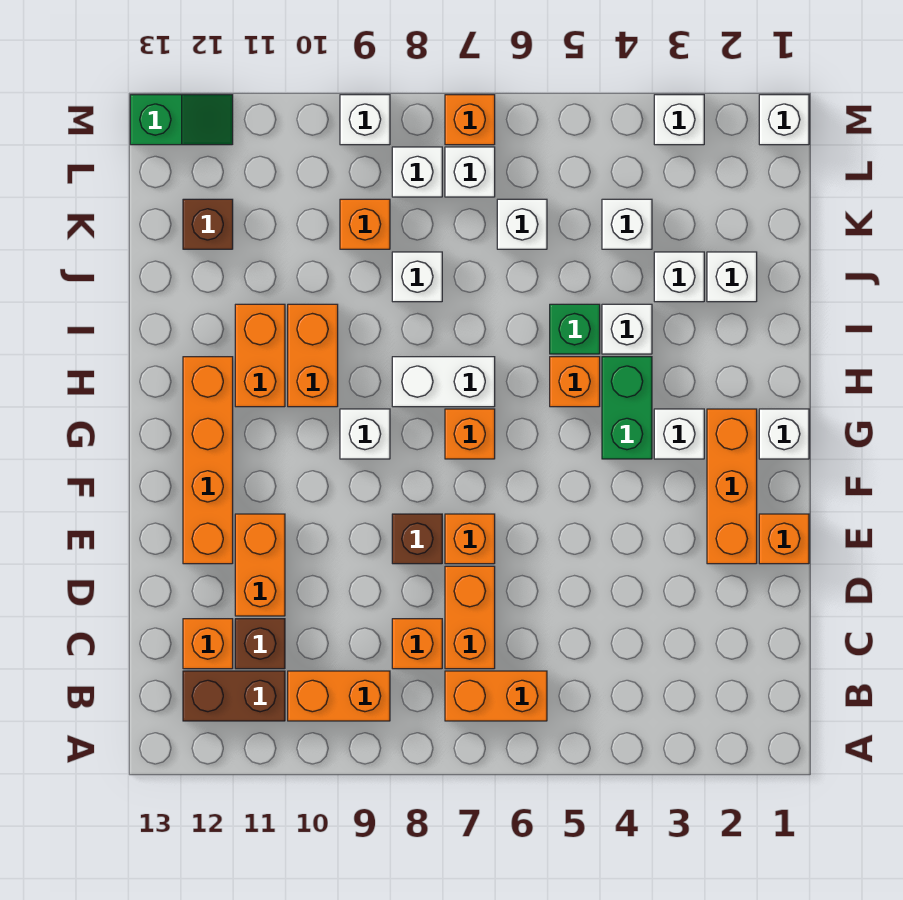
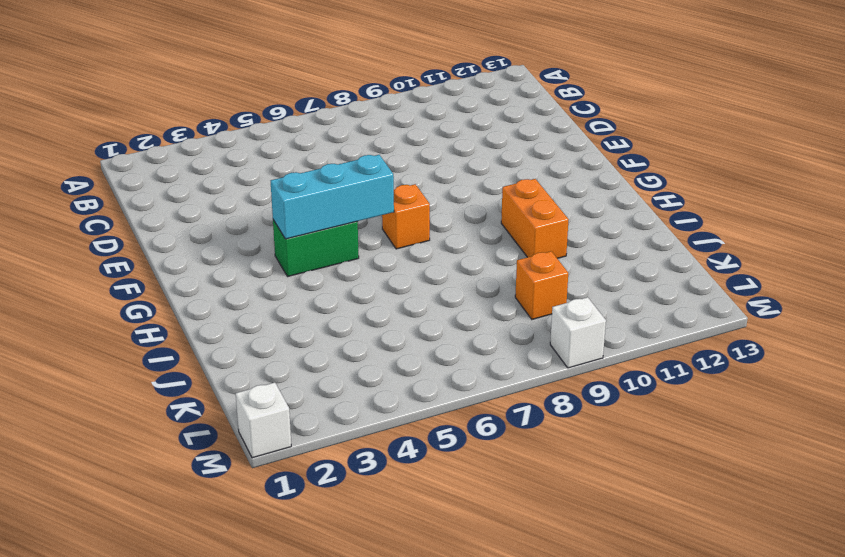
green brick G4:G5 level 1 -> green brick G4:H4 level 1
cyan brick G4:G6 level 2 -> none
none -> orange brick B6:B7 level 1
none -> orange brick B9:B10 level 1
none -> brown brick B11:B12 level 1
none -> orange brick C7:D7 level 1

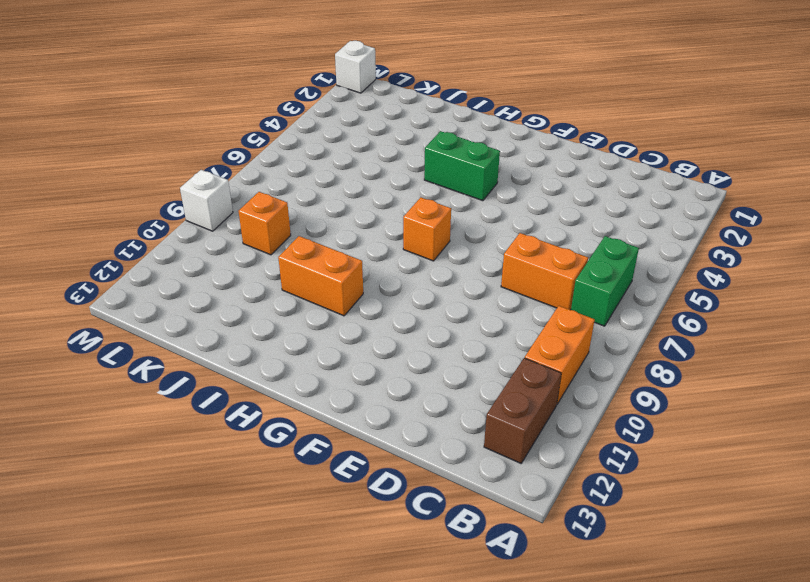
green brick B6:B7 level 1 -> orange brick B6:B7 level 1
none -> orange brick C8 level 1
none -> brown brick C11 level 1
none -> orange brick C12 level 1
none -> orange brick D11:E11 level 1

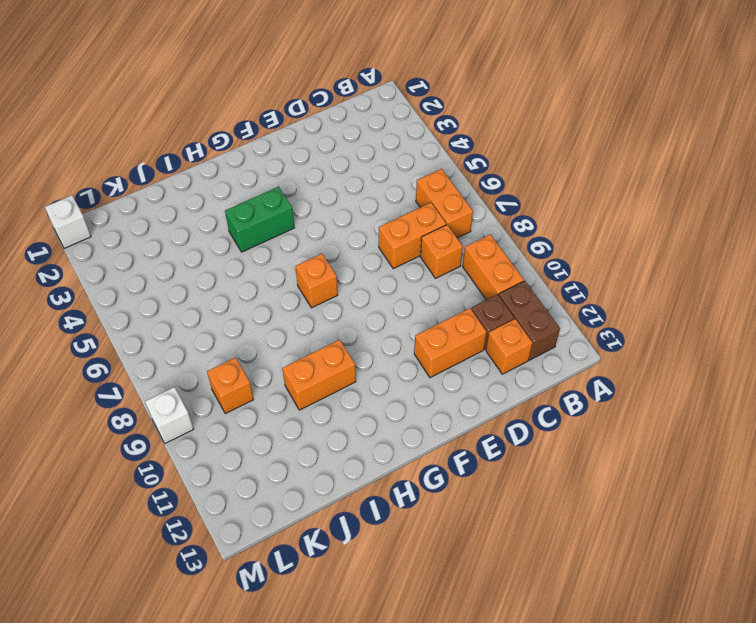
none -> orange brick E1 level 1
none -> orange brick E2:G2 level 1
none -> orange brick E7 level 1
none -> brown brick E8 level 1

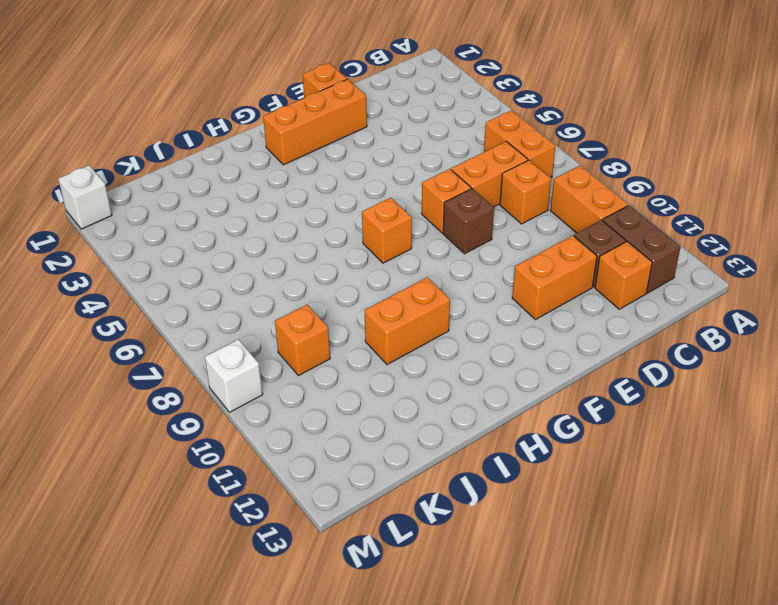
none -> orange brick E12:H12 level 1
none -> white brick G1 level 1
none -> white brick G3 level 1
none -> green brick G4:H4 level 1

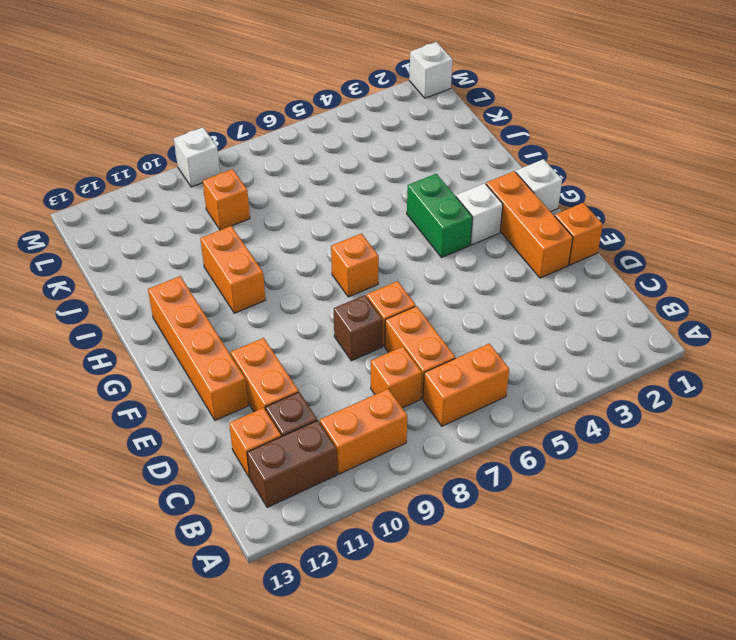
none -> white brick G9 level 1
none -> orange brick H5 level 1
none -> white brick H7:H8 level 1
none -> orange brick H11:I11 level 1

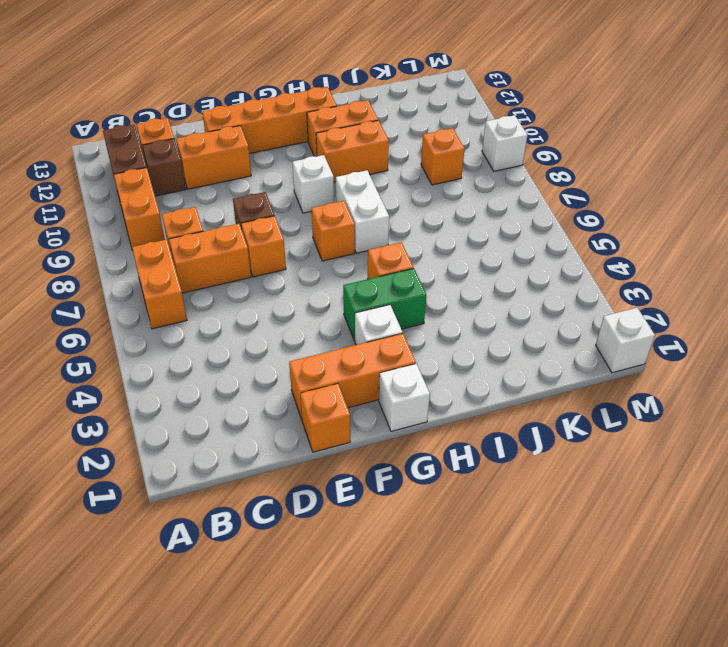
none -> white brick I4 level 1
none -> green brick I5 level 1
none -> white brick J2 level 1
none -> white brick J3 level 1

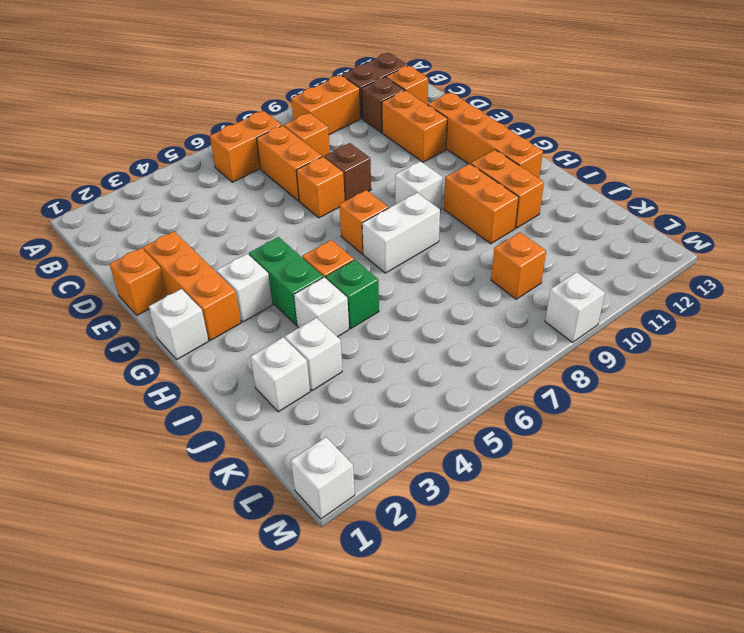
none -> white brick J8 level 1
none -> white brick K4 level 1
none -> white brick K6 level 1
none -> brown brick K12 level 1

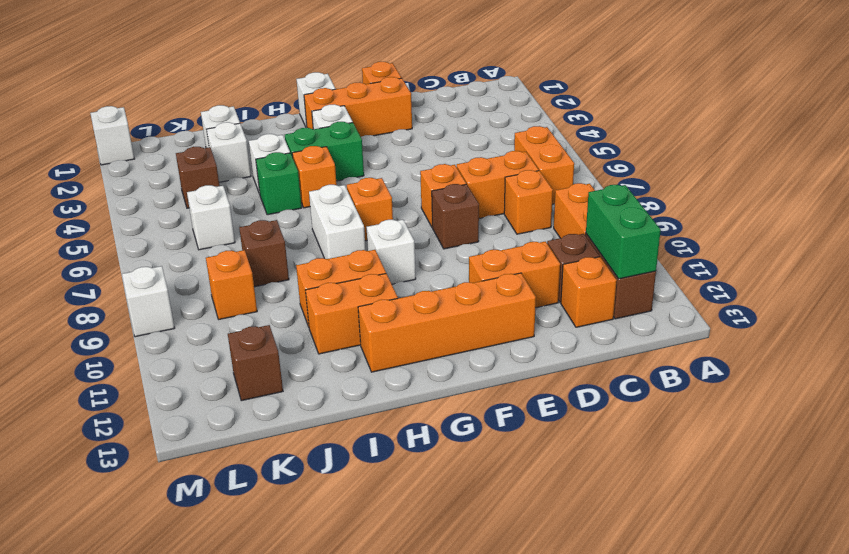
green brick B11:B12 level 2 -> none
brown brick J8 level 1 -> white brick J8 level 1
brown brick K4 level 1 -> white brick K4 level 1
none -> white brick L7 level 1
none -> white brick L8 level 1
none -> white brick M3 level 1
none -> orange brick M7 level 1

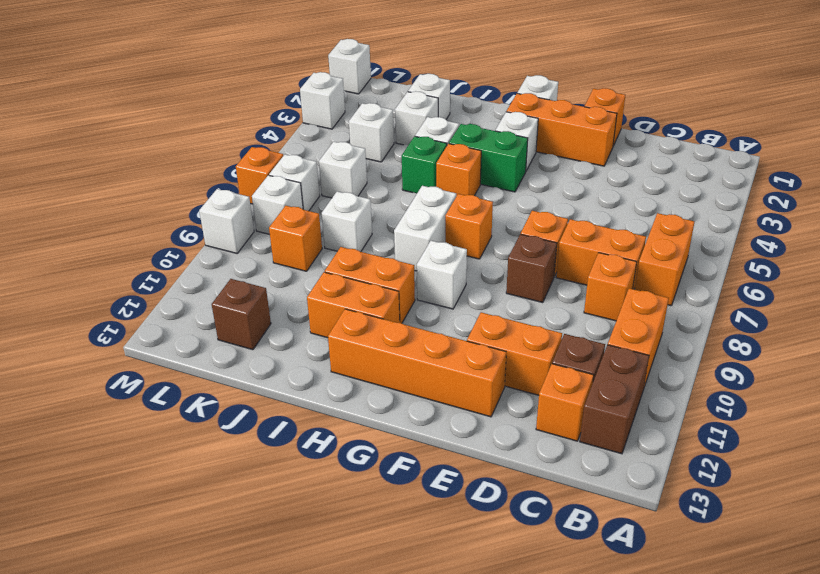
none -> green slope M12:M13 level 1 top 13

